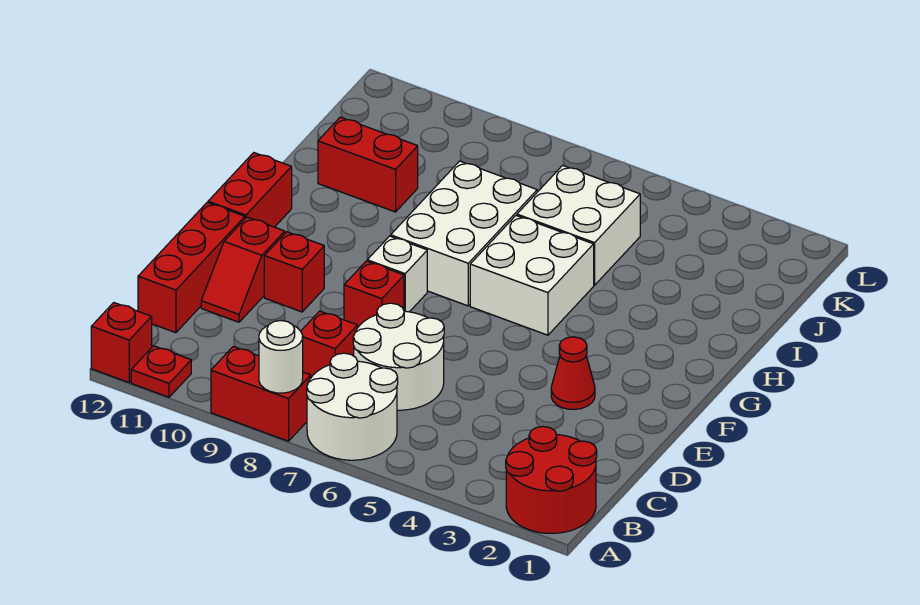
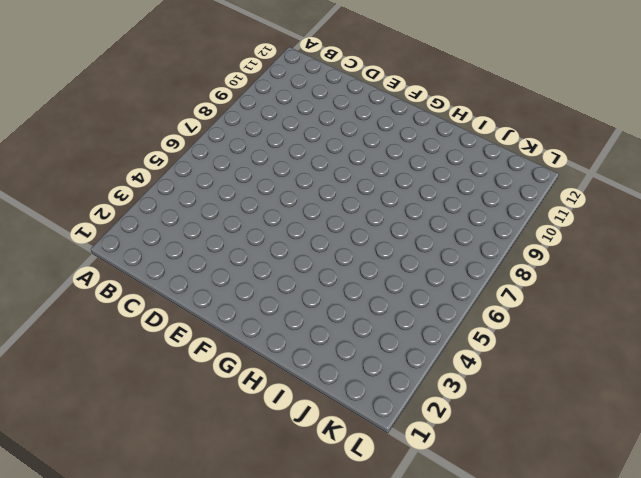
none -> red round brick A1:B2 level 1
none -> white round brick A6:B7 level 1
none -> red brick A8:A9 level 1

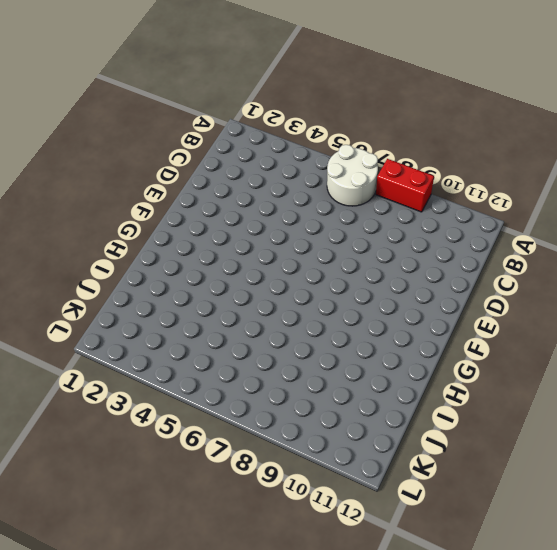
none -> red round brick A1:B2 level 1
none -> red plate A11 level 1
none -> red brick A12 level 1

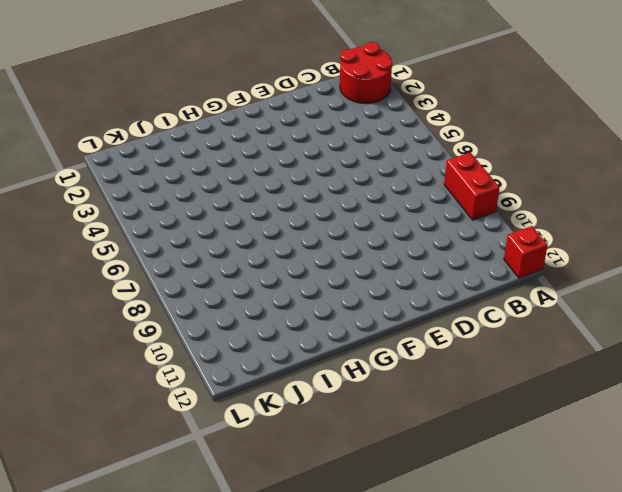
none -> white round brick A6:B7 level 1
none -> red plate A11 level 1
none -> white round brick C6:D7 level 1

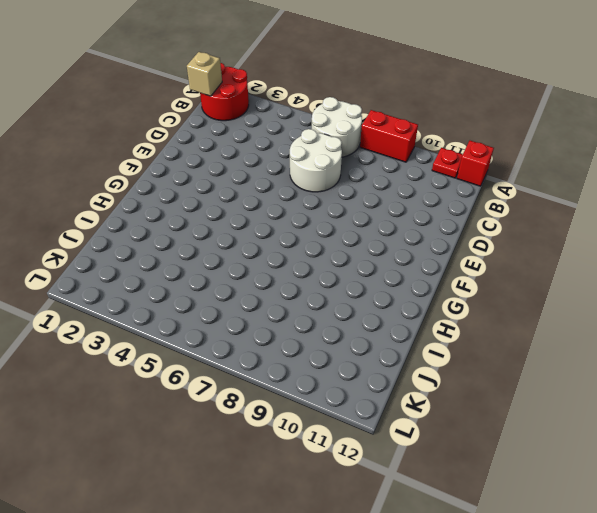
tan brick B1 level 2 -> none
none -> red brick C8 level 1
none -> red brick C12:E12 level 1
none -> red slope D11:E11 level 1 top E

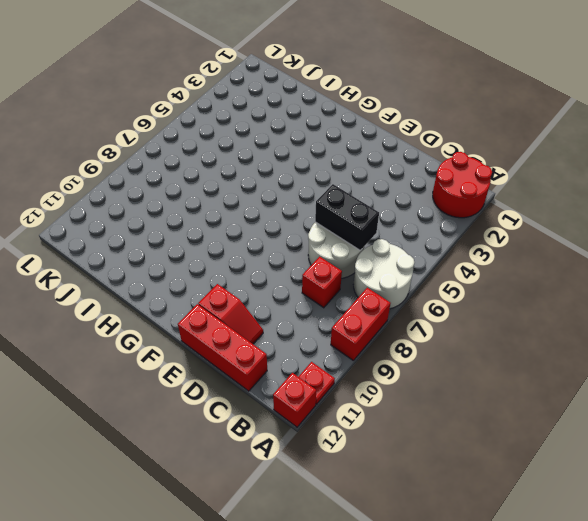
black brick C6:D6 level 2 -> none
none -> red cone E3 level 1
none -> red brick E8 level 1
none -> red brick E10 level 1

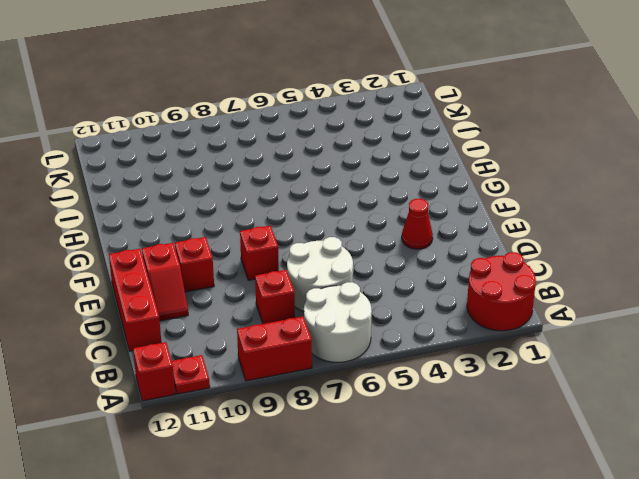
none -> white brick F8 level 1
none -> red brick F12:G12 level 1
none -> white brick G5:H6 level 1

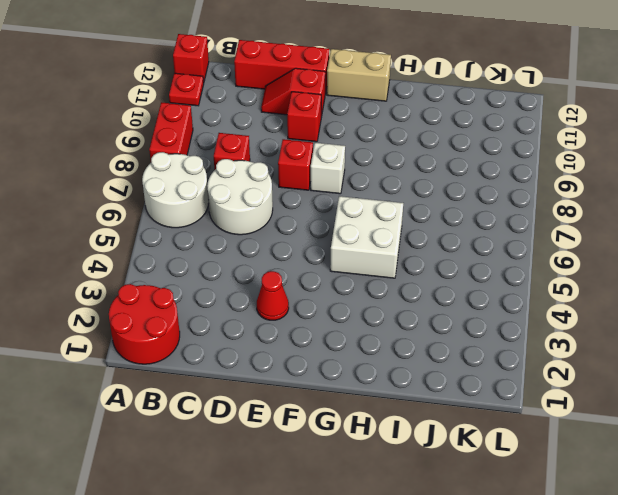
tan brick F12:G12 level 1 -> red brick F12:G12 level 1
none -> white brick G7:I8 level 1
none -> white brick I5:J6 level 1
none -> red brick I10:I11 level 1

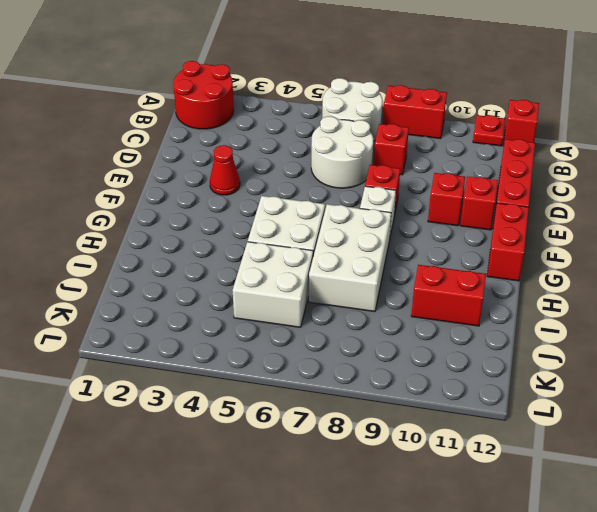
none -> white round brick A8 level 2

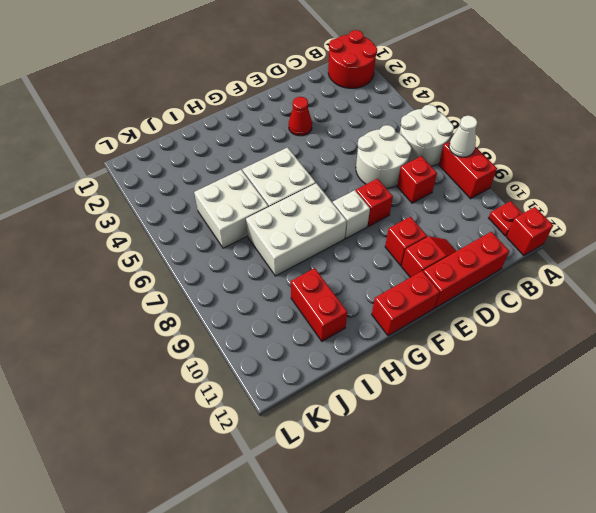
white cone A8 level 2 -> white round brick A8 level 2

